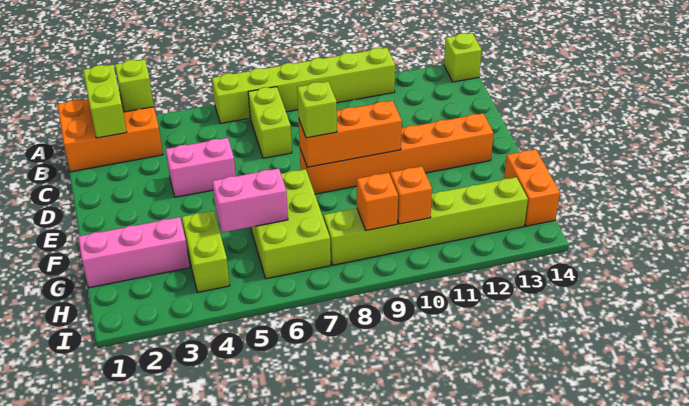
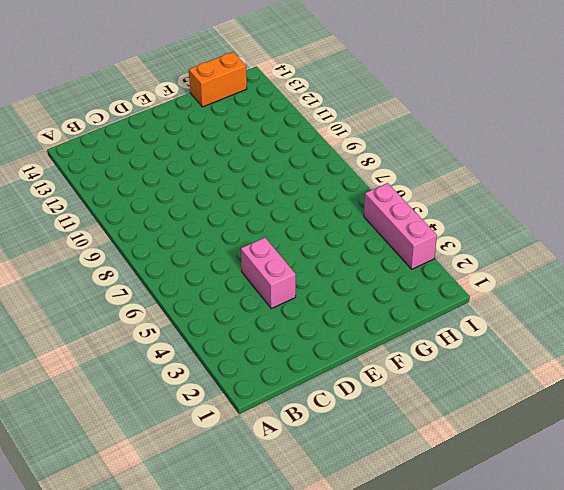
pink brick I3:I5 level 1 -> pink brick G1:G3 level 1
none -> orange brick A1:B3 level 1
none -> lime brick A6:A11 level 1
none -> lime brick A14 level 1

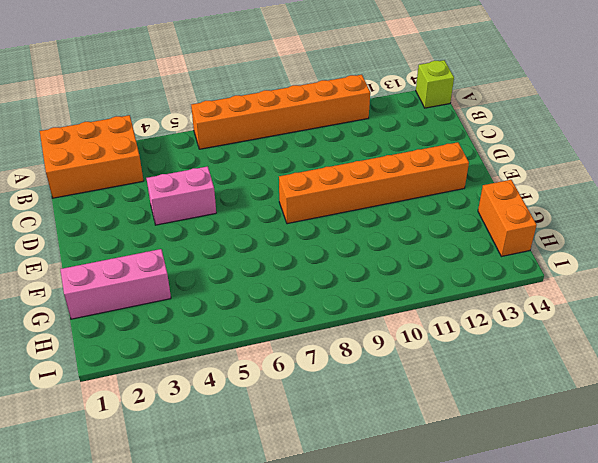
orange brick A6:A11 level 1 -> lime brick A6:A11 level 1
none -> lime brick B7:C7 level 1
none -> lime brick F6:H7 level 1
none -> lime brick G4:H4 level 1

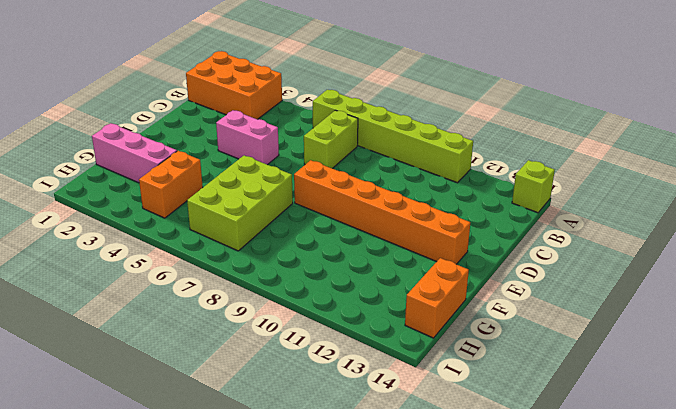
orange brick G4:H4 level 1 -> lime brick G4:H4 level 1
none -> lime brick H8:H13 level 1
none -> lime brick A2:B2 level 2
none -> lime brick A3 level 2

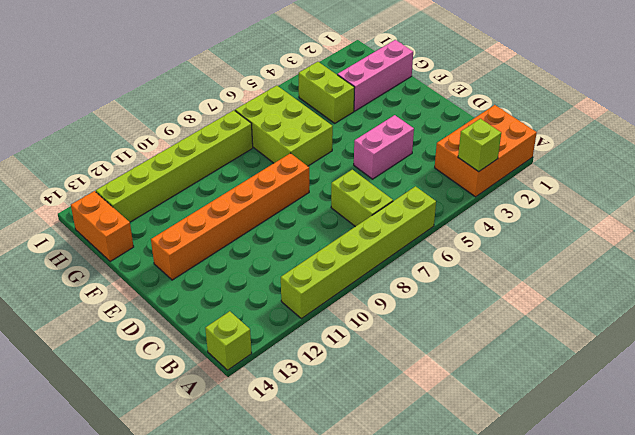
none -> lime brick A2:B2 level 2
none -> orange brick E8:E10 level 2
none -> pink brick G5:G6 level 2

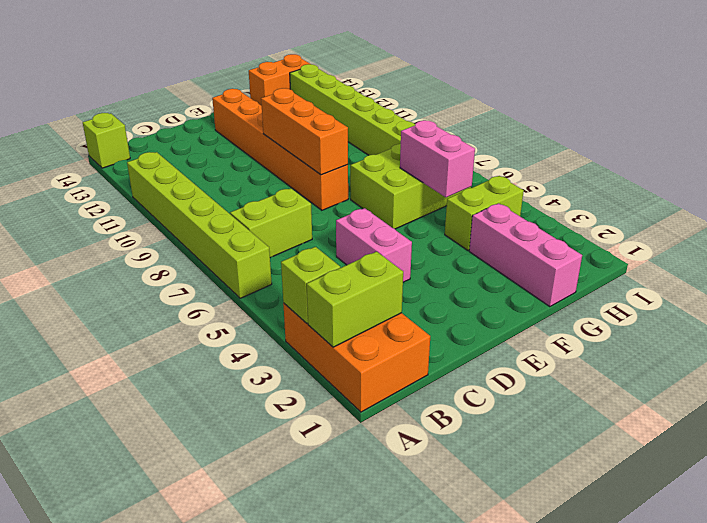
none -> orange brick H9 level 2
none -> orange brick H10 level 2
none -> lime brick E8 level 3

